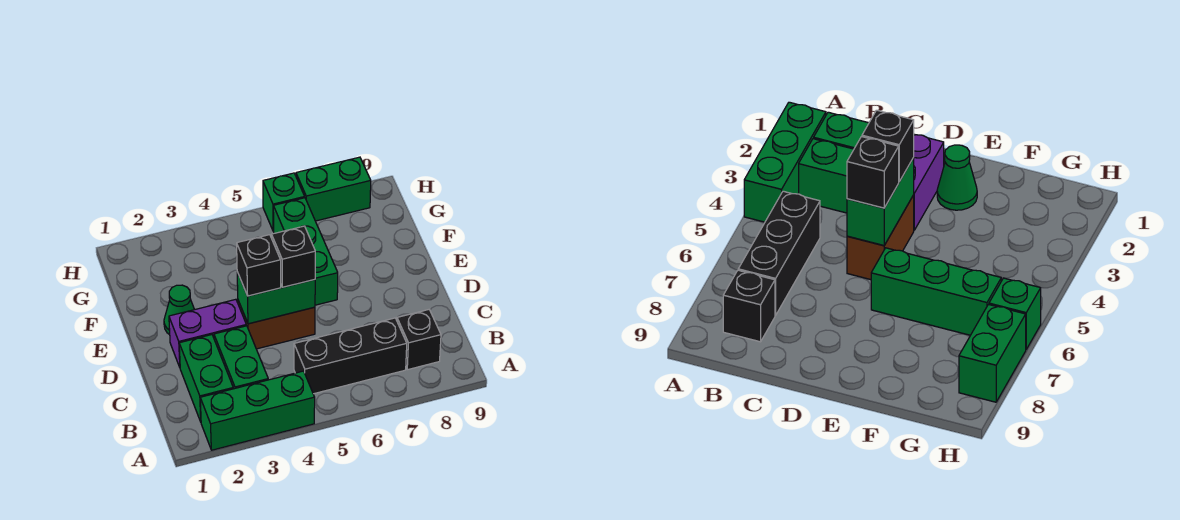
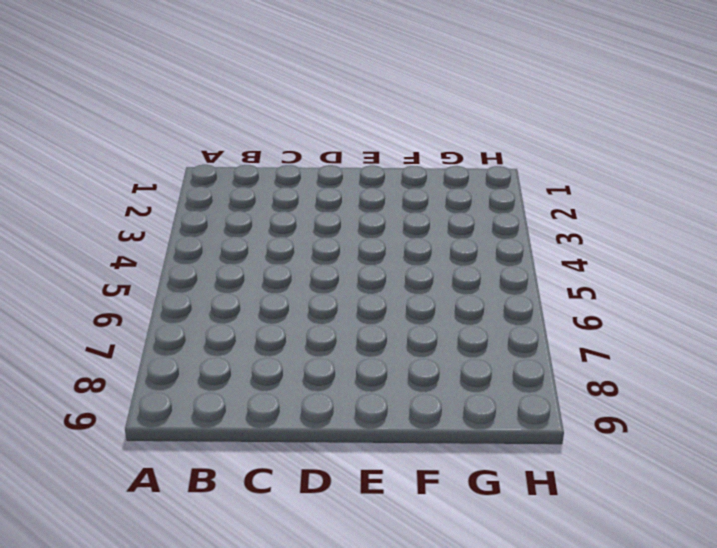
none -> green brick A2:A4 level 1
none -> green brick B2:C2 level 1
none -> green brick B3:C3 level 1

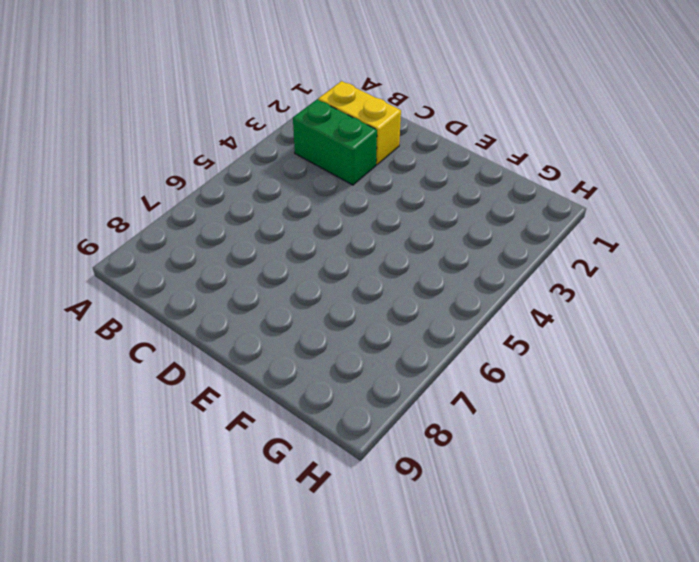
yellow brick B2:C2 level 1 -> green brick B2:C2 level 1
none -> green brick A2:A4 level 1
none -> black brick B5:B7 level 1
none -> black brick B8 level 1

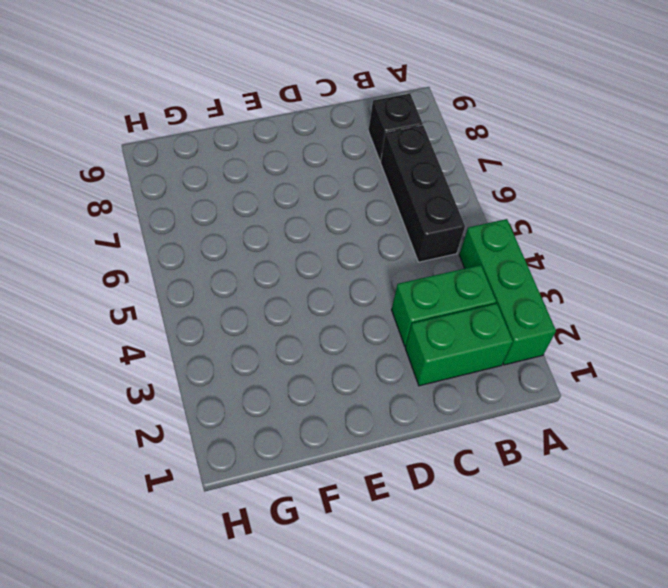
none -> purple brick D2:D3 level 1
none -> brown brick D4:D5 level 1
none -> green cone E2 level 1

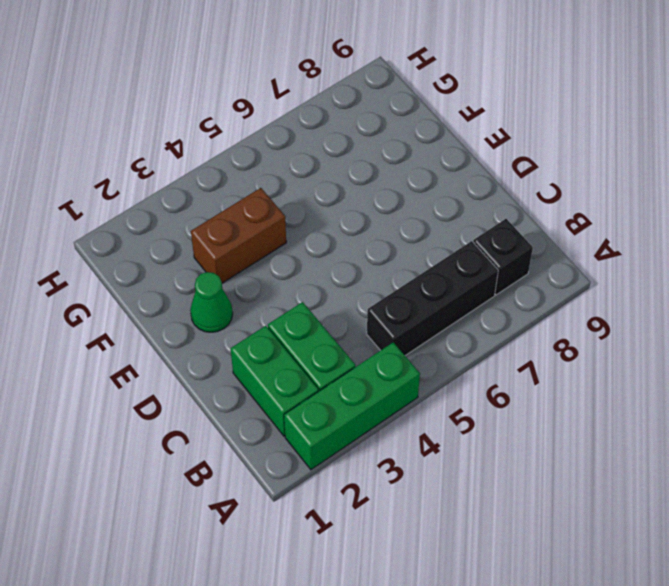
brown brick F3:F4 level 1 -> brown brick D4:D5 level 1
none -> purple brick D2:D3 level 1
none -> green brick E6:G6 level 1
none -> green brick H6 level 1

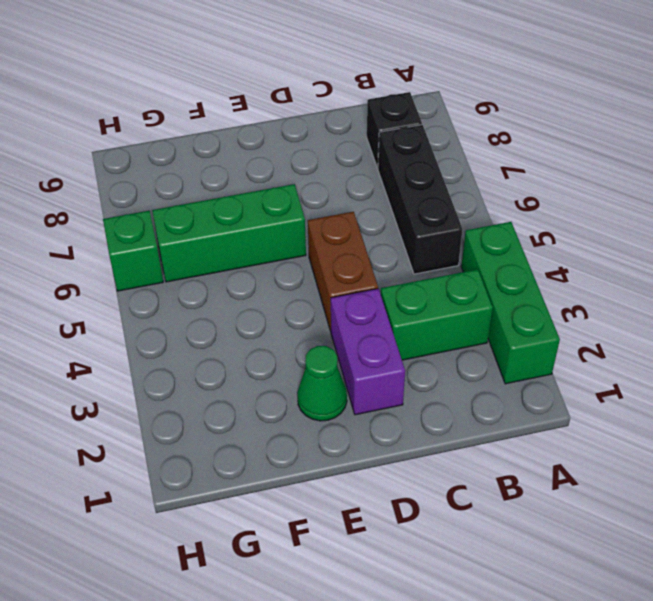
none -> green brick B2:C2 level 1
none -> green brick H7:H8 level 1
none -> green brick D4:D5 level 2

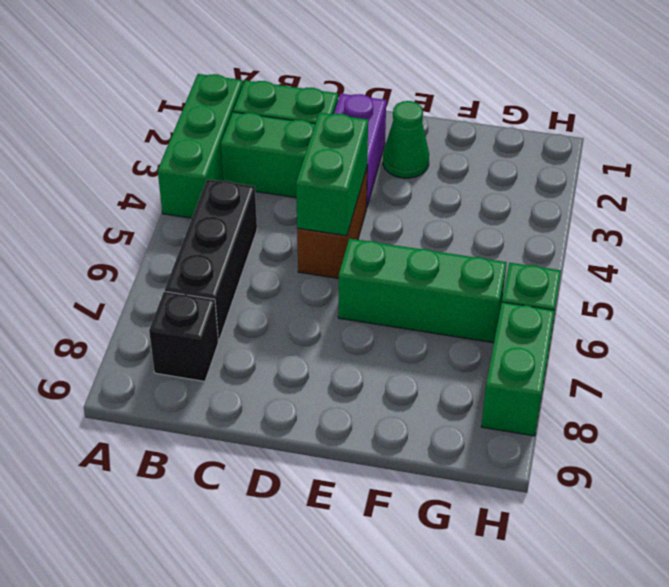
none -> black brick D4 level 3
none -> black brick D5 level 3

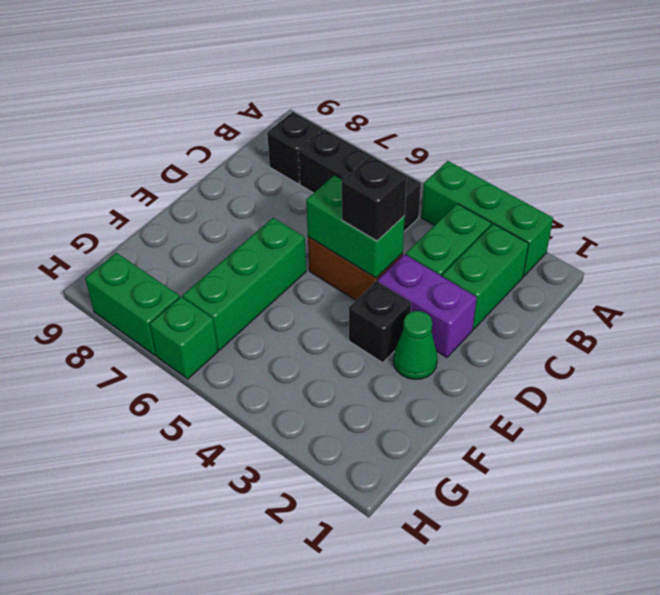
black brick E3 level 1 -> black brick D5 level 3

